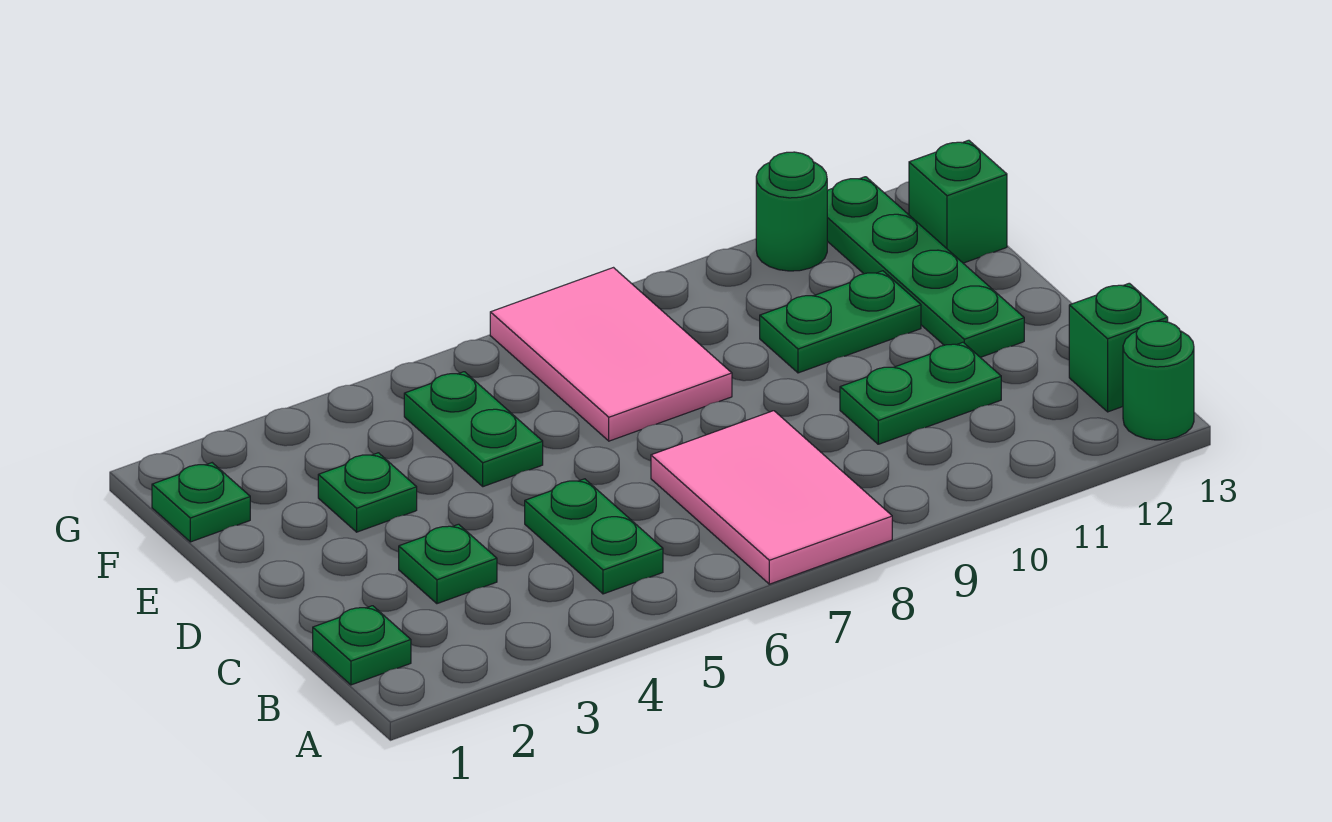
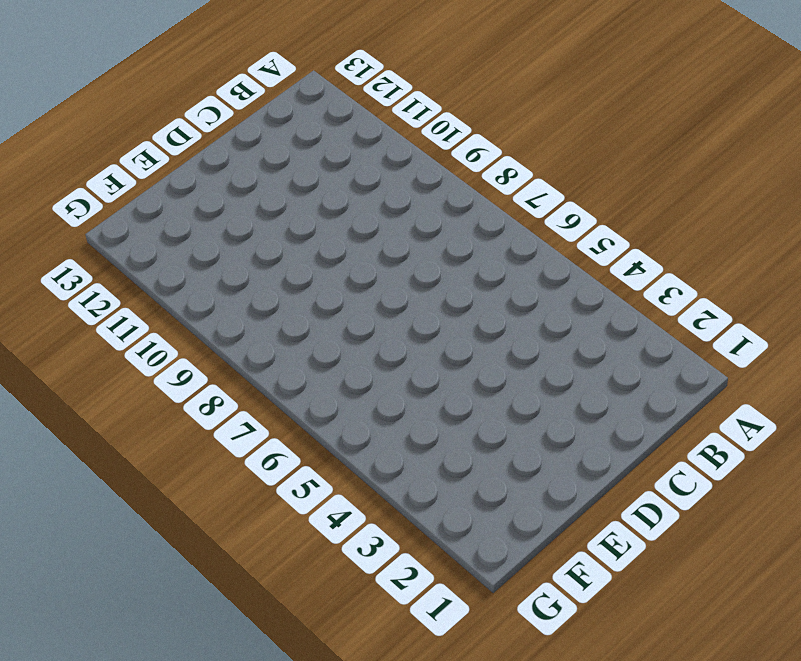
none -> pink tile A7:C8 level 1
none -> green round brick A13 level 1
none -> green plate B1 level 1

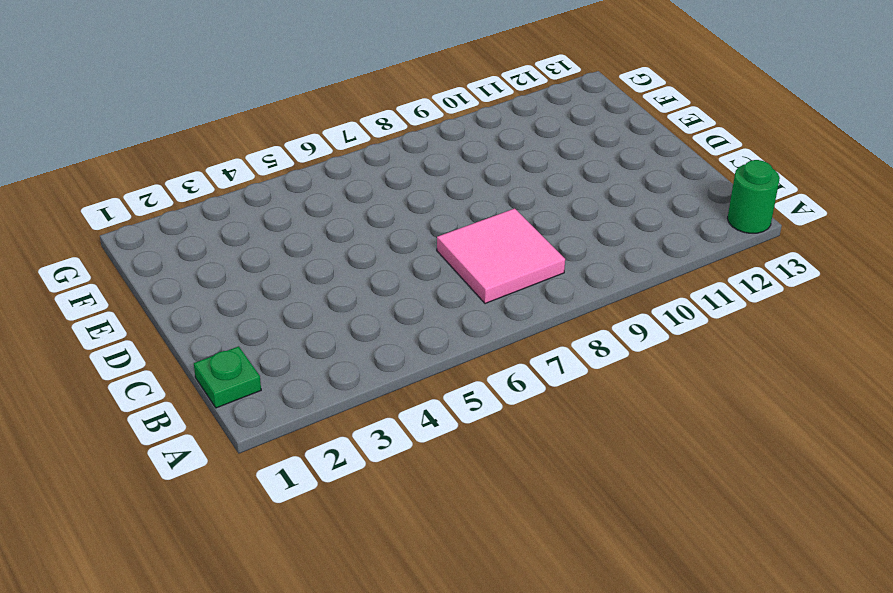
pink tile B7:C8 level 1 -> pink tile A7:C8 level 1
none -> green plate B5:C5 level 1
none -> green brick B13 level 1
none -> green plate C3 level 1

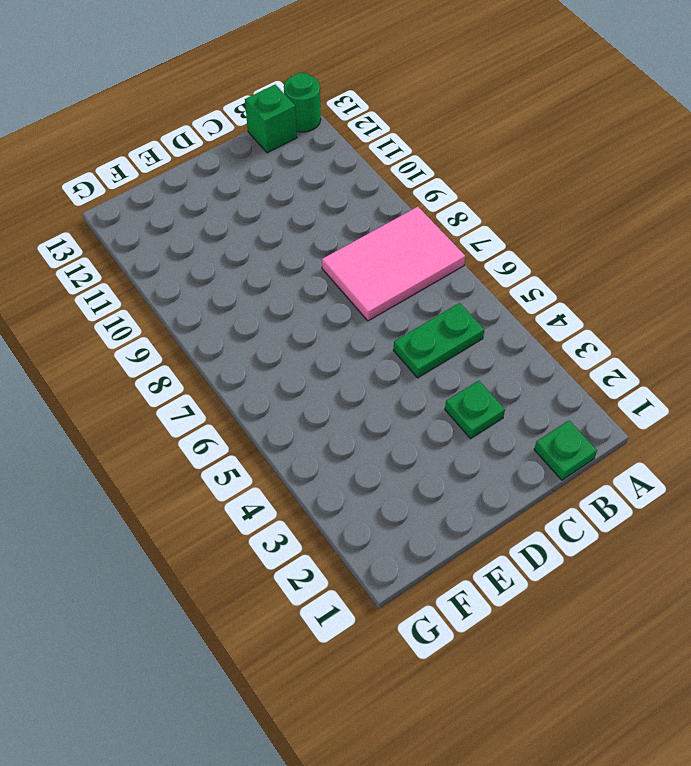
none -> green plate C10:C11 level 1
none -> green plate D12:G12 level 1
none -> green plate E3 level 1

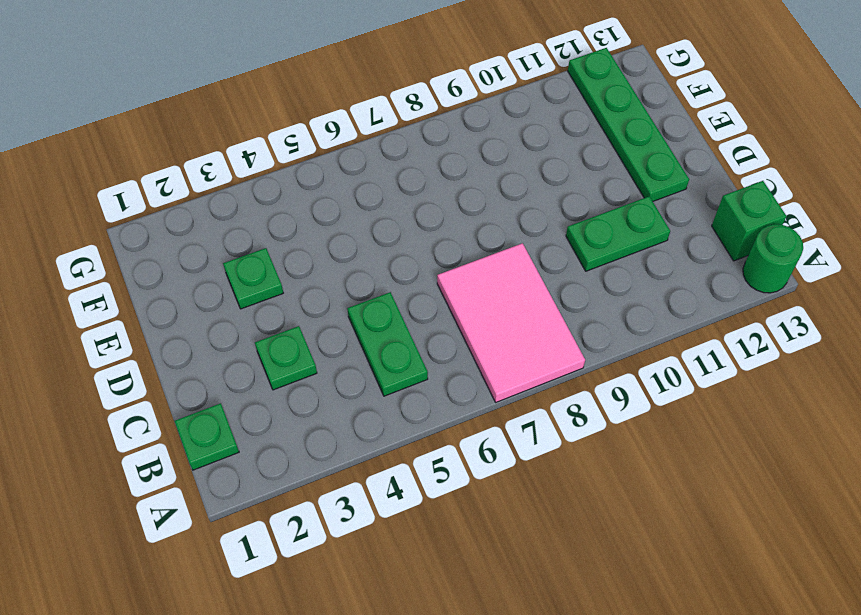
none -> green plate E5:F5 level 1
none -> pink tile E7:G8 level 1
none -> green plate E10:E11 level 1

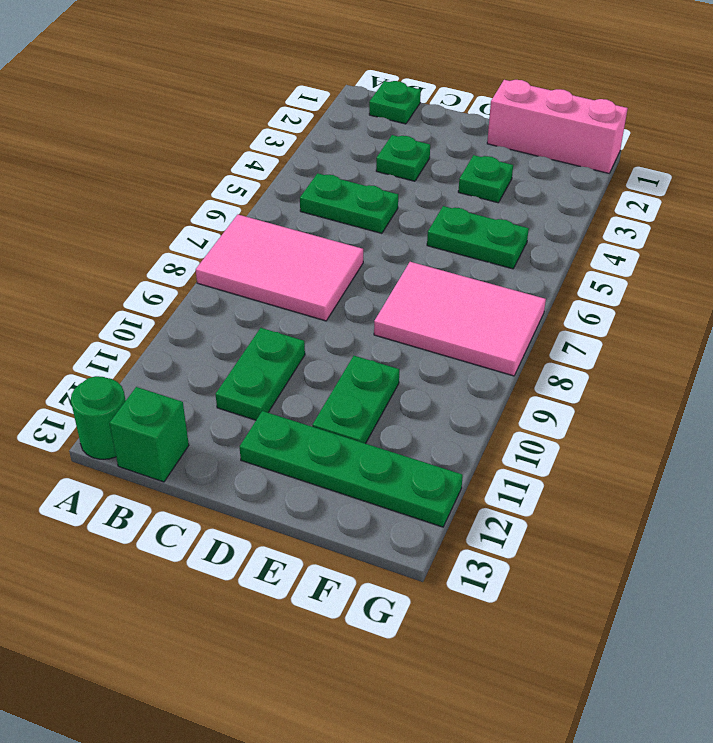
pink brick E1:G1 level 1 -> green plate F1 level 1
none -> green brick F13 level 1
none -> green round brick G11 level 1

